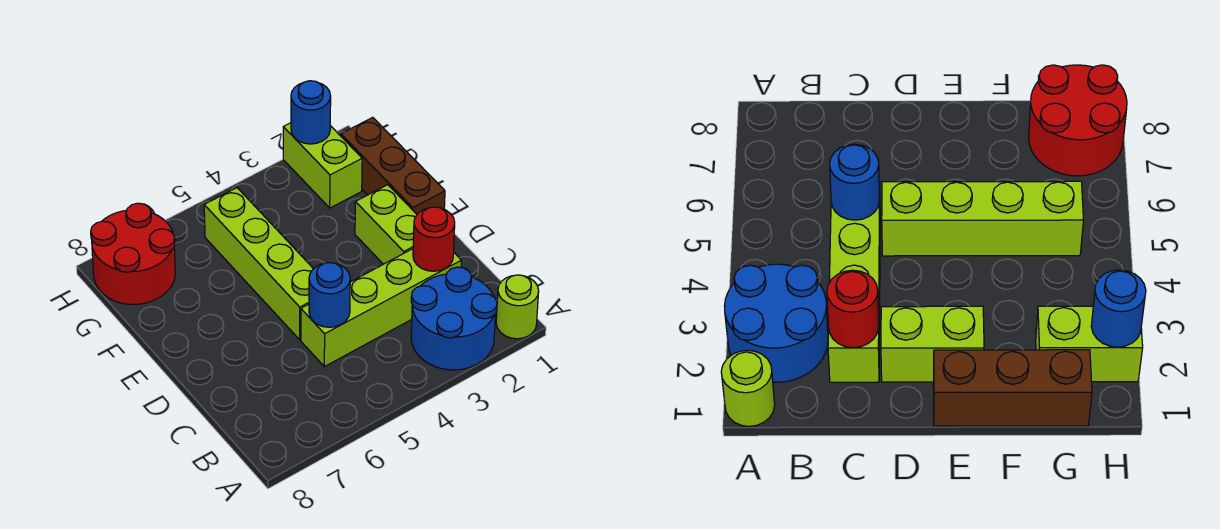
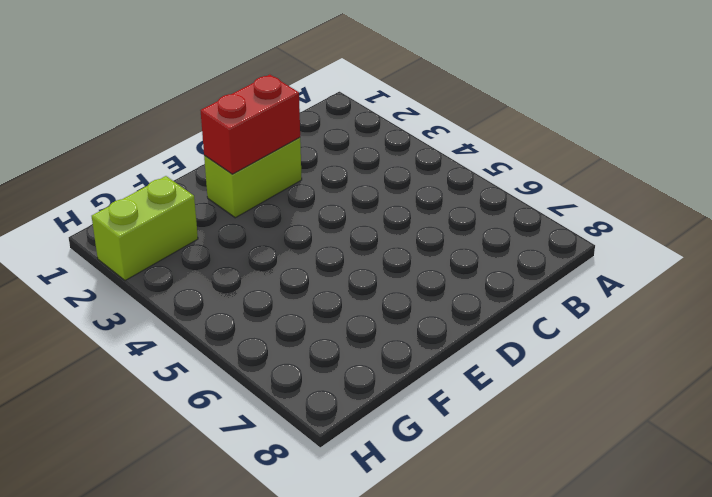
red brick D2:E2 level 2 -> none
none -> lime round brick A1 level 1
none -> blue round brick A2:B3 level 1

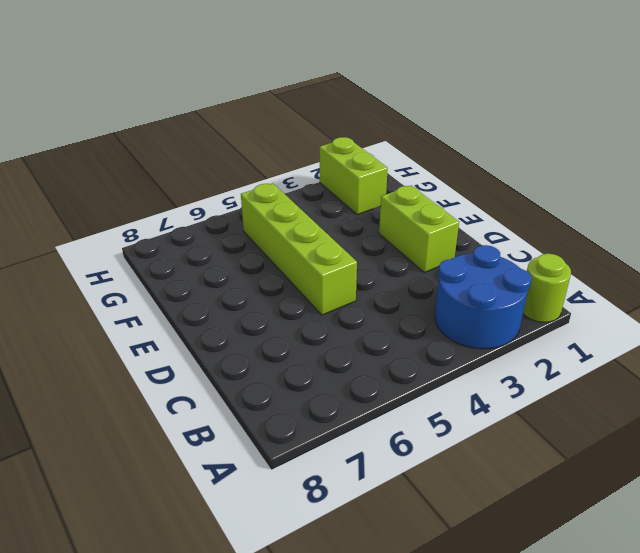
none -> lime brick C2:C5 level 1
none -> brown brick E1:G1 level 1

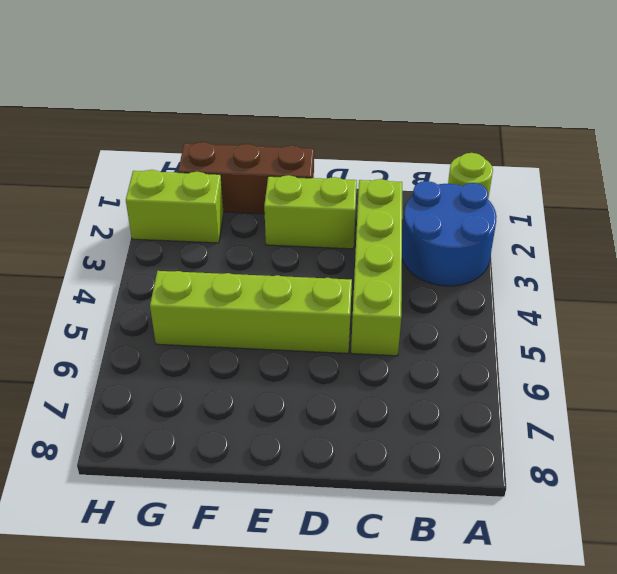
none -> red round brick G7:H8 level 1
none -> red round brick C2 level 2

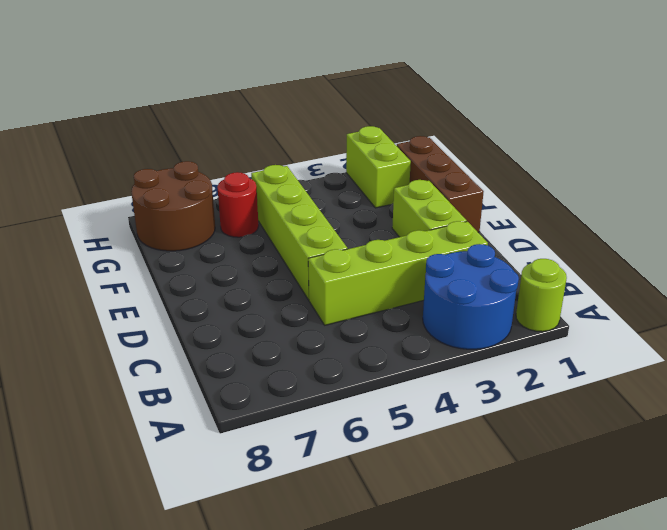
red round brick G6 level 1 -> red round brick C2 level 2
brown round brick G7:H8 level 1 -> red round brick G7:H8 level 1
none -> blue round brick C5 level 2
none -> blue round brick H2 level 2

